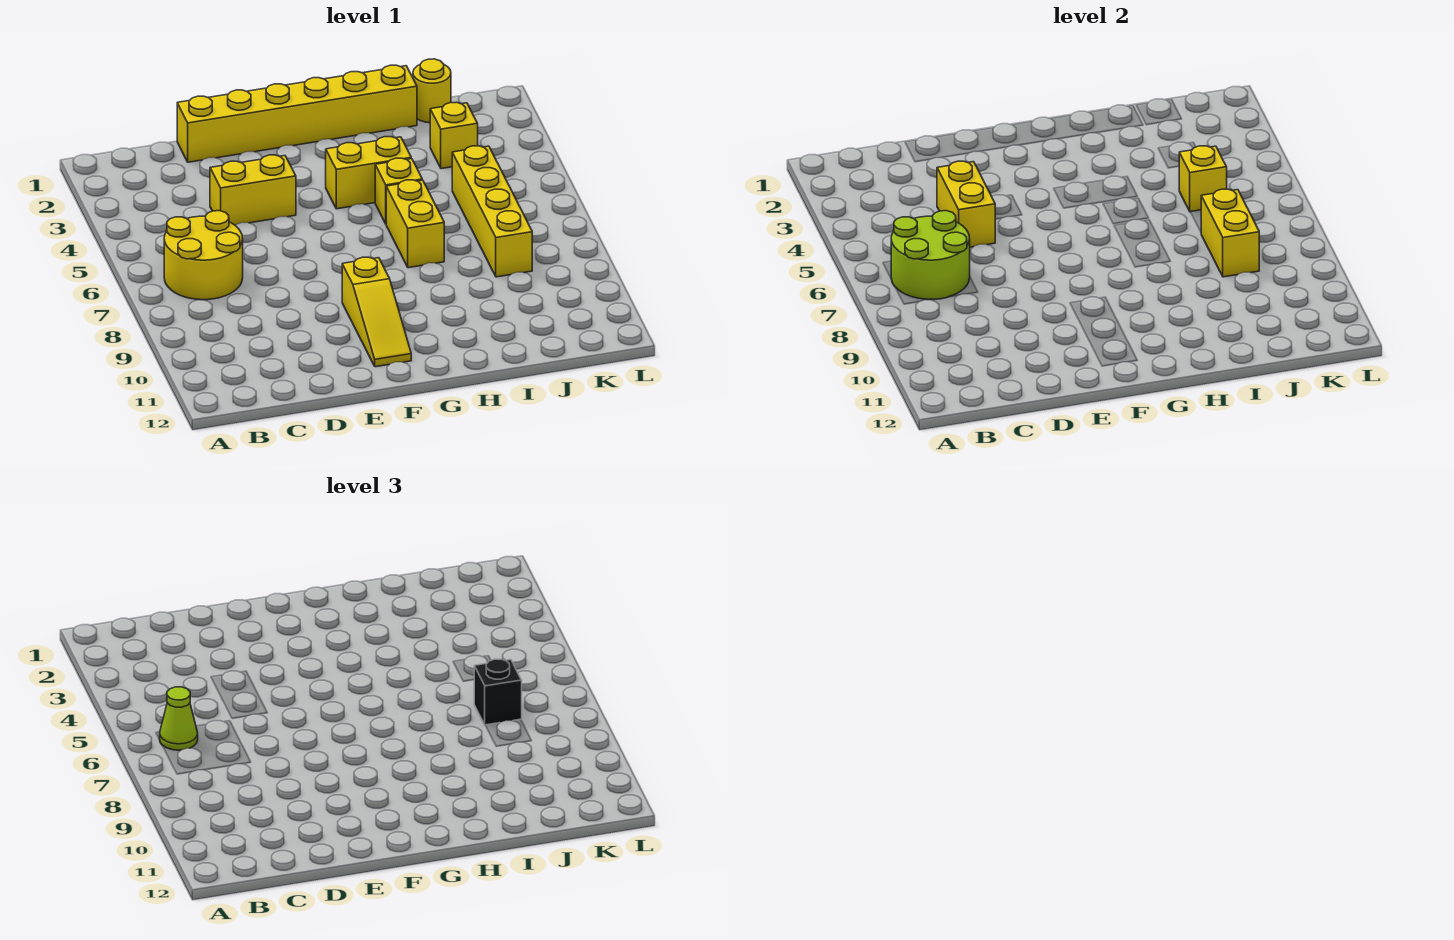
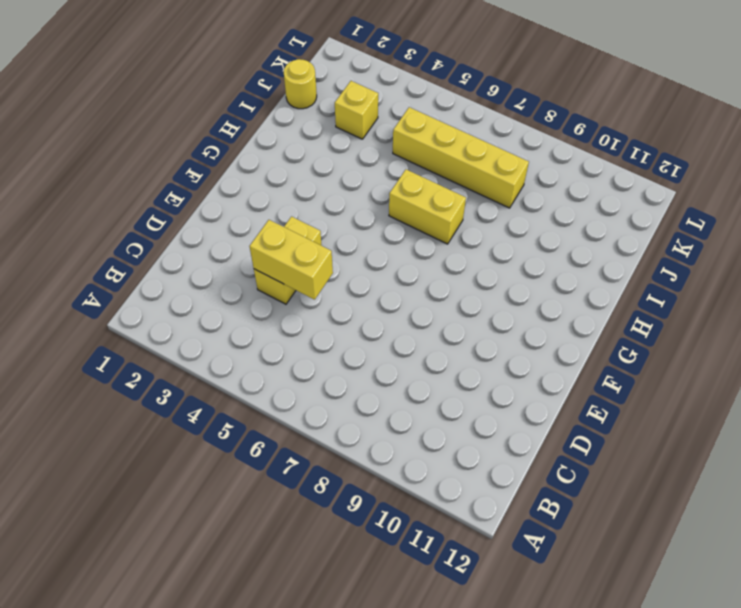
none -> yellow round brick B6:C7 level 1
none -> yellow brick D1:I1 level 1
none -> yellow slope F9:F11 level 1 top 9

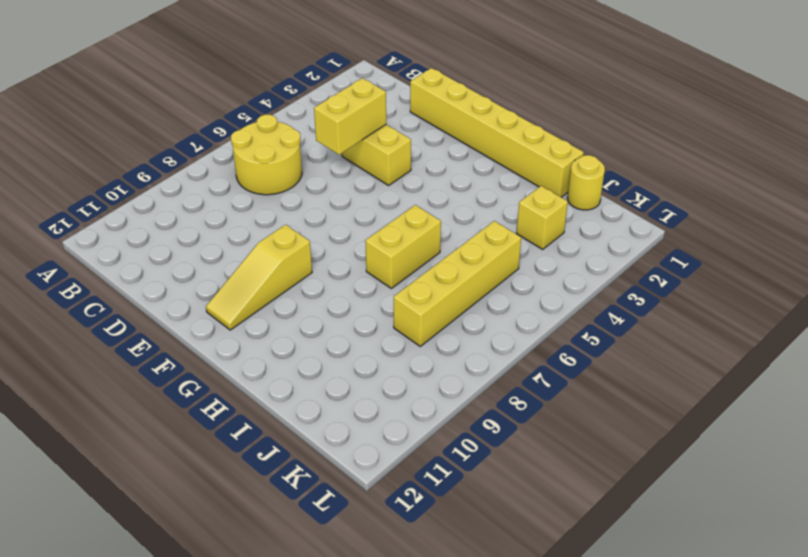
none -> yellow brick G4:H4 level 1
none -> yellow brick H5 level 1
none -> lime round brick B6:C7 level 2

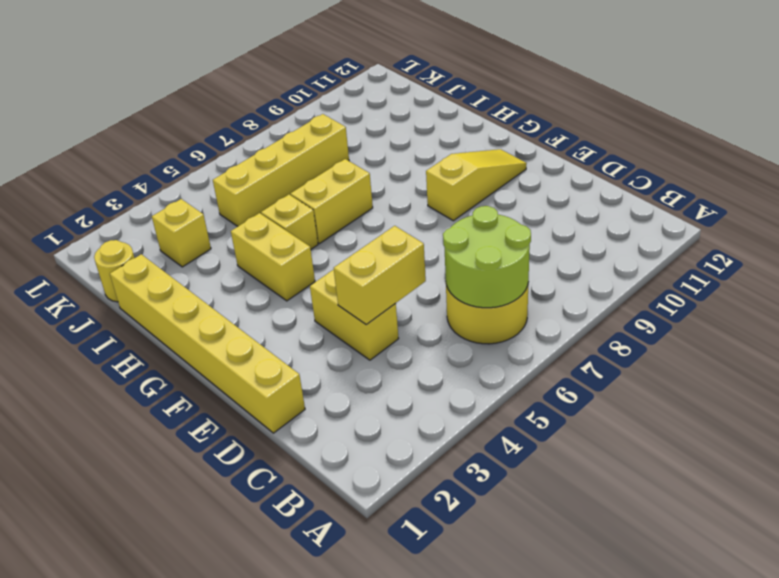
none -> yellow brick J5 level 2
none -> yellow brick J7:J8 level 2
none -> lime cone B6 level 3

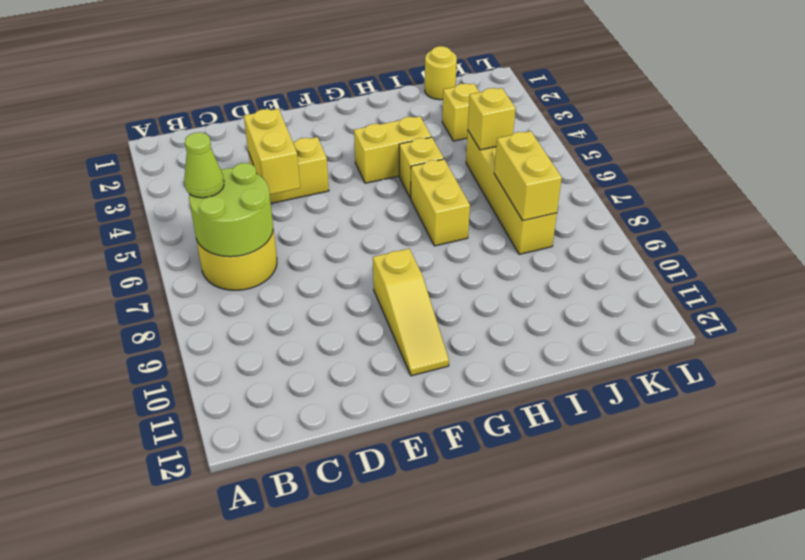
none -> yellow brick D1:I1 level 1
none -> black brick J7 level 3

